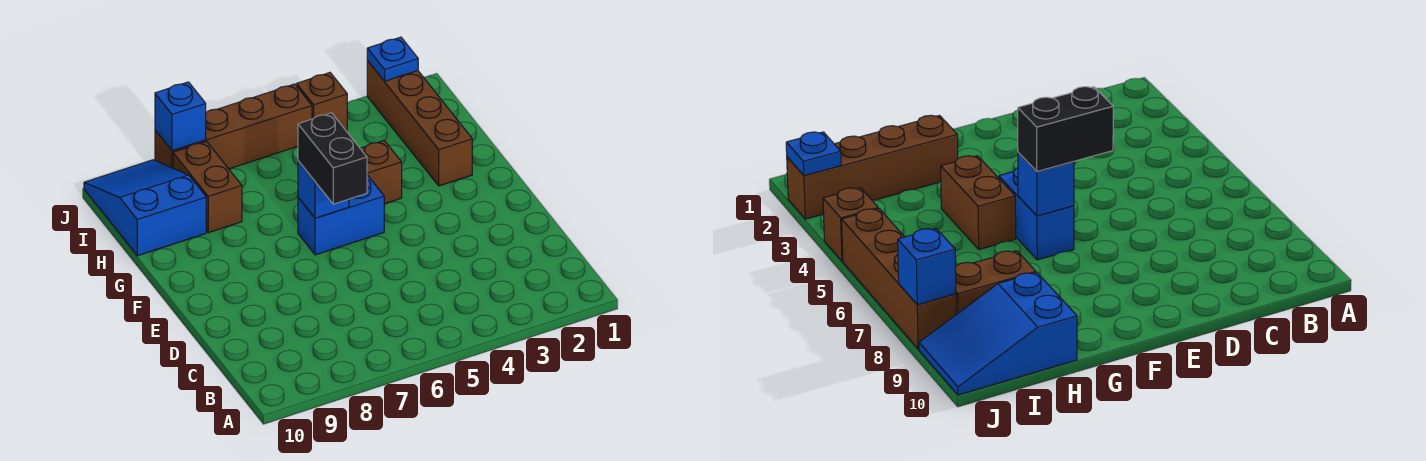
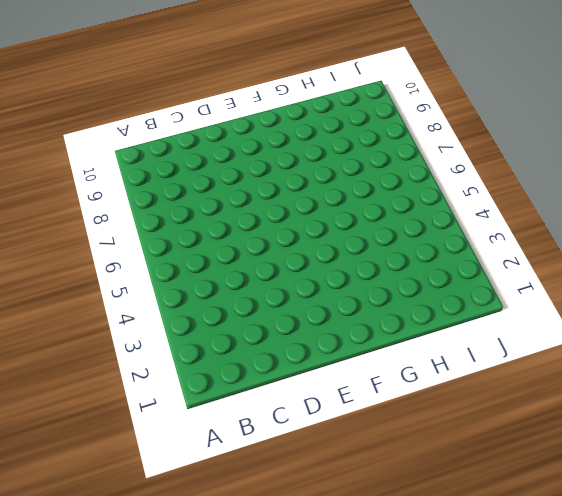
none -> blue brick F5:F6 level 1
none -> brown brick G2:J2 level 1

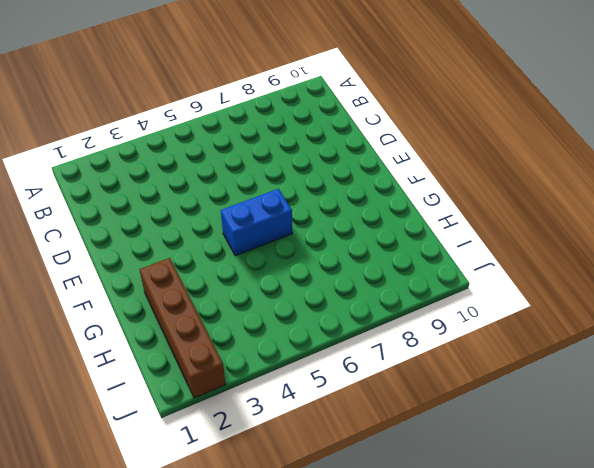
none -> brown brick G4:G5 level 1
none -> brown brick H8:I8 level 1

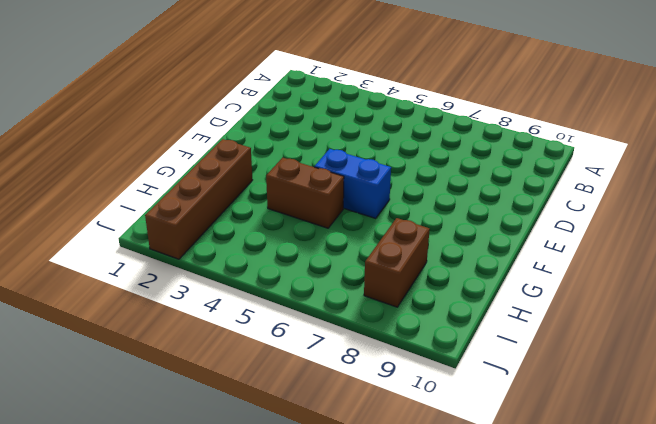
none -> blue slope H9:J10 level 1 top H
none -> brown brick J4 level 1

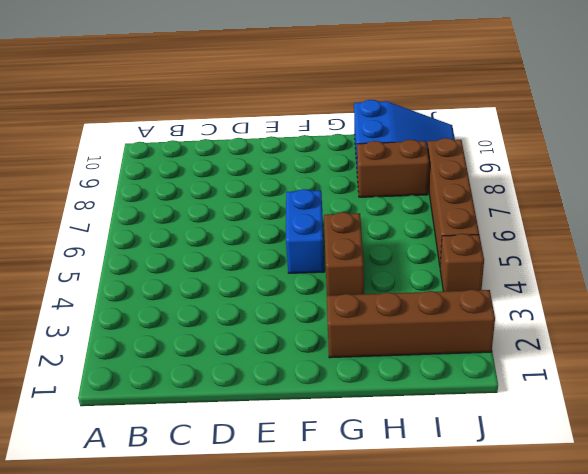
none -> blue brick F6 level 2
none -> blue plate J2 level 2

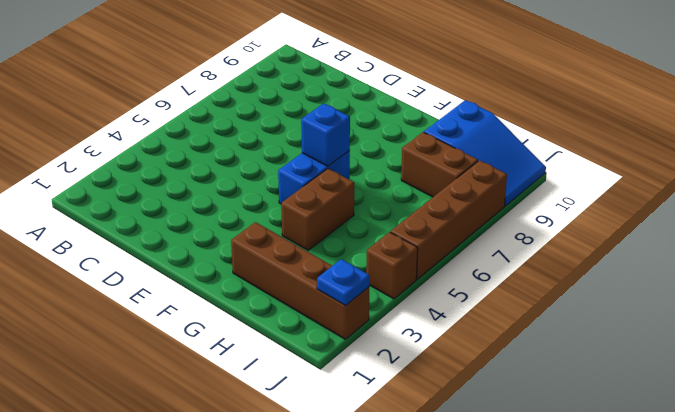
none -> blue brick J8 level 2
none -> black brick E6:F6 level 3

